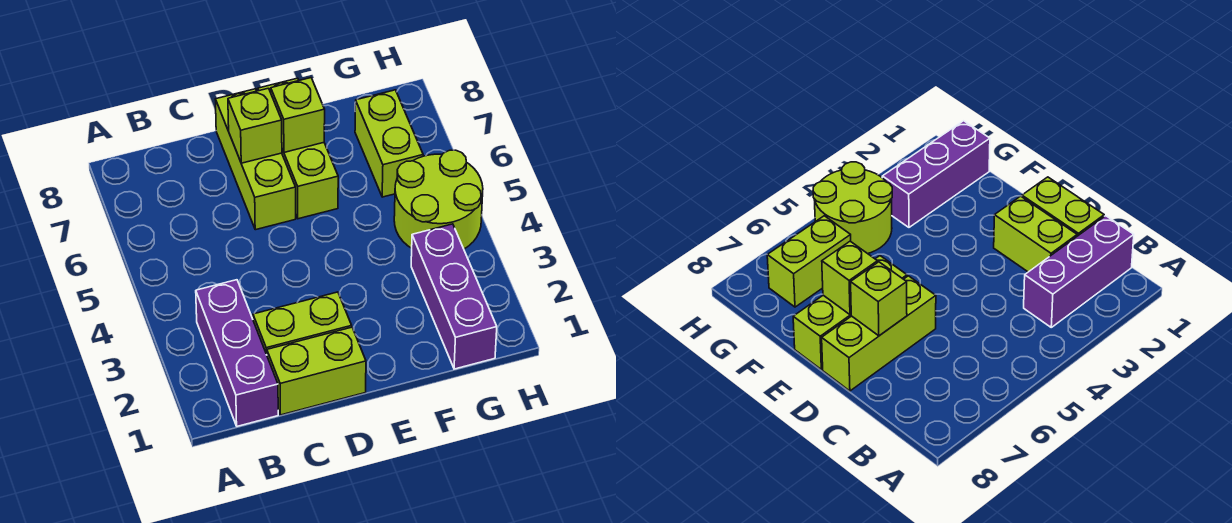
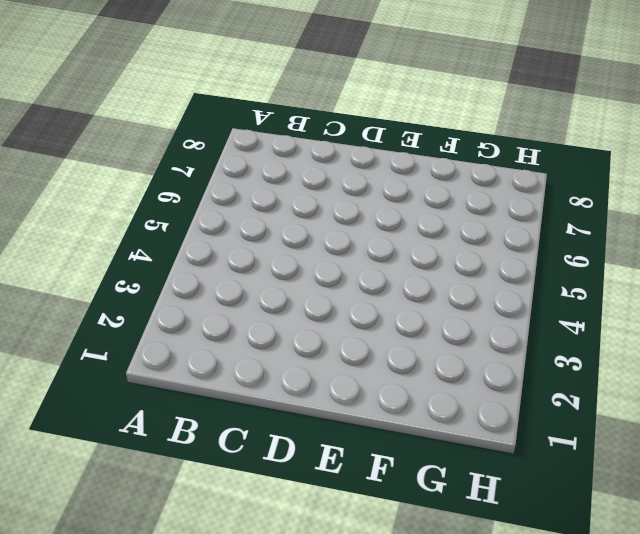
none -> purple brick B1:B3 level 1
none -> lime brick C1:D1 level 1

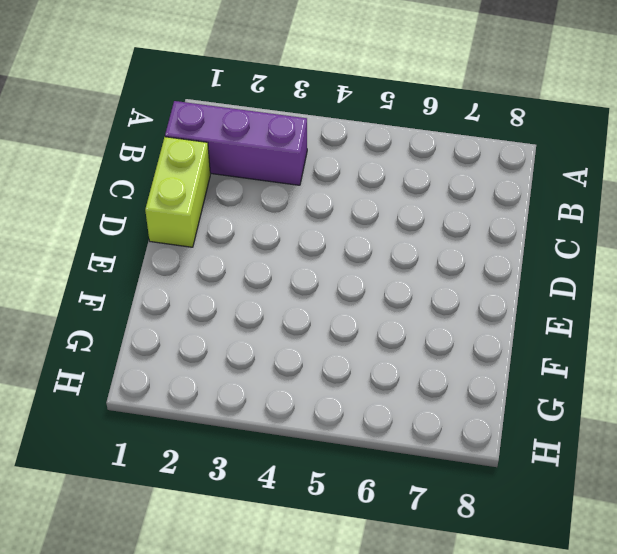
none -> lime brick C2:D2 level 1
none -> lime brick D6:D8 level 1

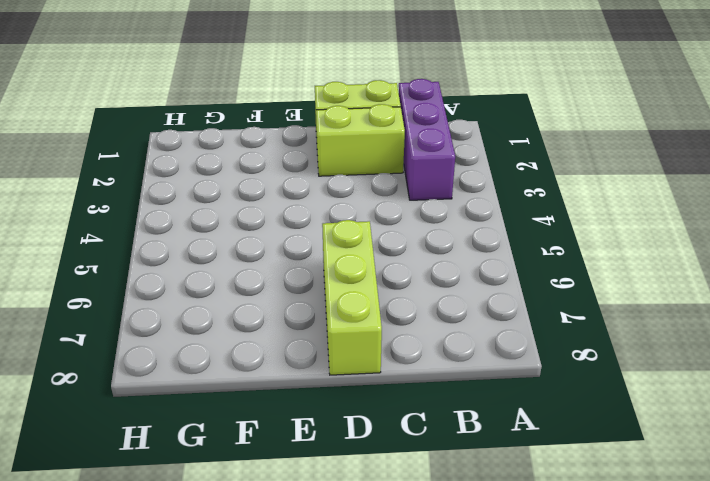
none -> lime brick E6:E8 level 1
none -> purple brick G1:G3 level 1

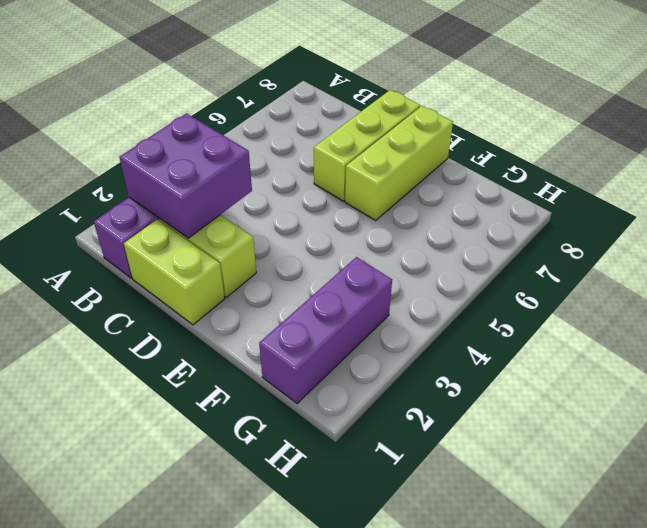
purple brick B2:C3 level 2 -> none
none -> lime round brick G4:H5 level 1
none -> lime brick G6:G7 level 1

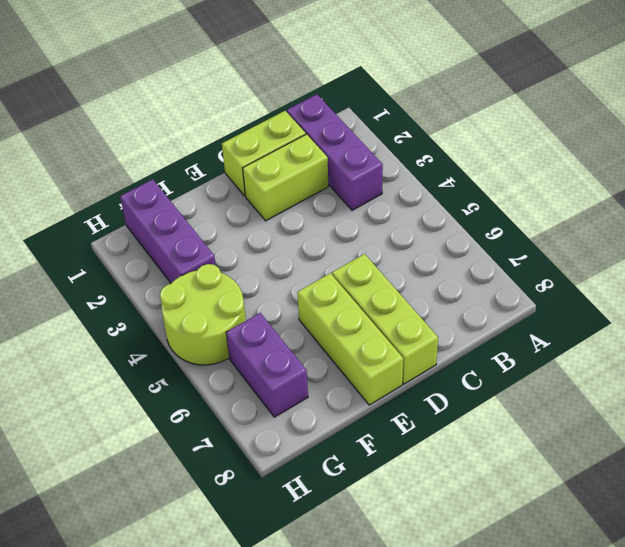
purple brick G6:G7 level 1 -> lime brick G6:G7 level 1
none -> lime brick D7 level 2
none -> lime brick E7 level 2

